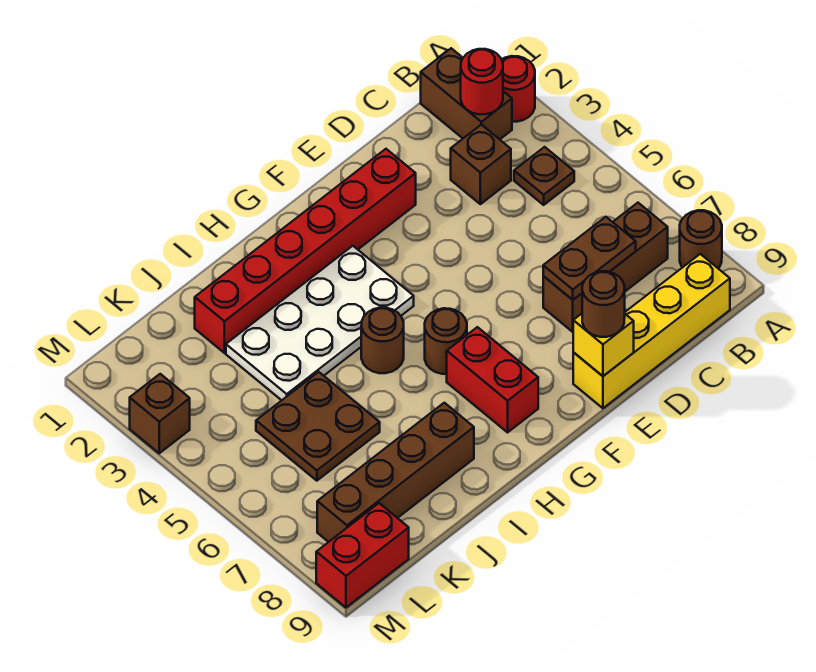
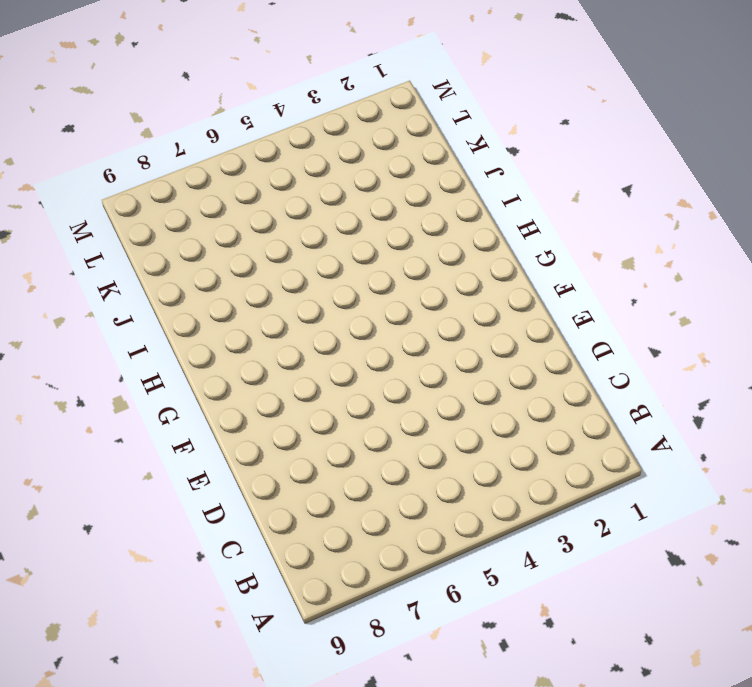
none -> red round brick A2 level 1
none -> brown round brick A8 level 1
none -> brown brick B1:B2 level 1

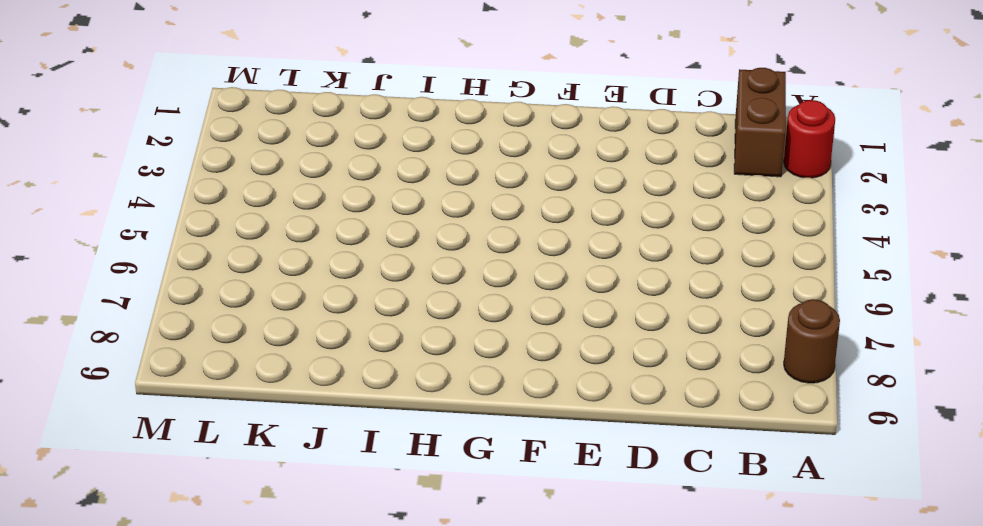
none -> brown plate B4 level 1
none -> brown brick B7:D7 level 1
none -> yellow brick B9:E9 level 1

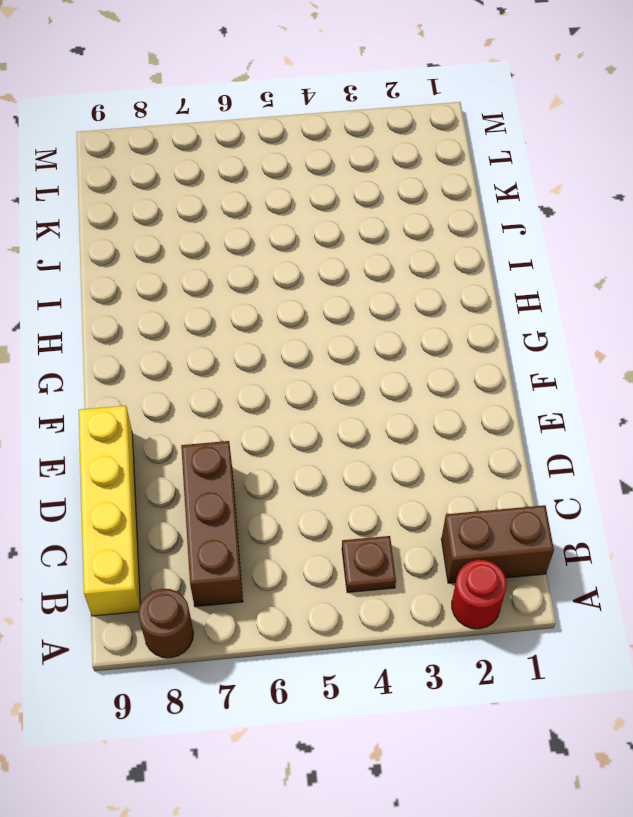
none -> brown brick C3 level 1
none -> red brick E2:J2 level 1
none -> white plate G3:J4 level 1

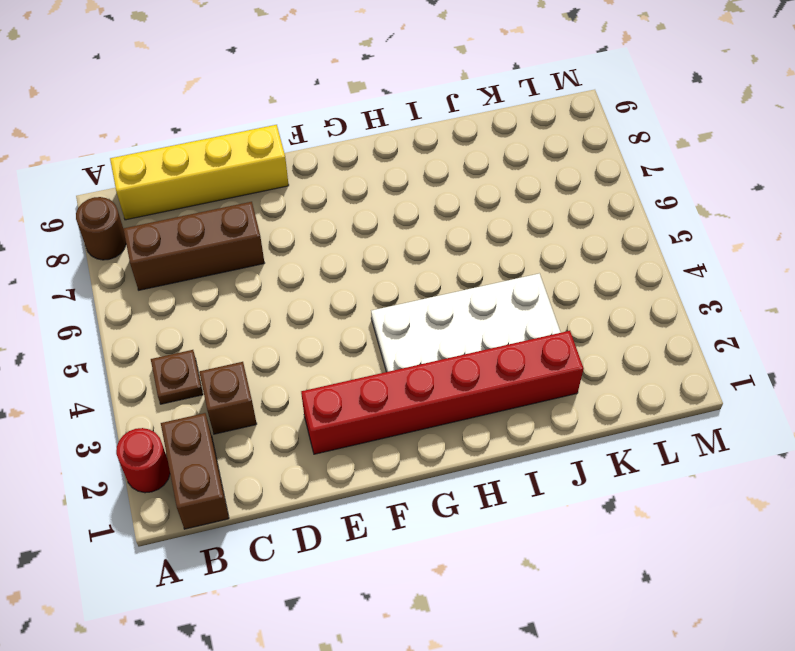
none -> brown round brick G6 level 1
none -> red brick G7:G8 level 1
none -> brown round brick H5 level 1

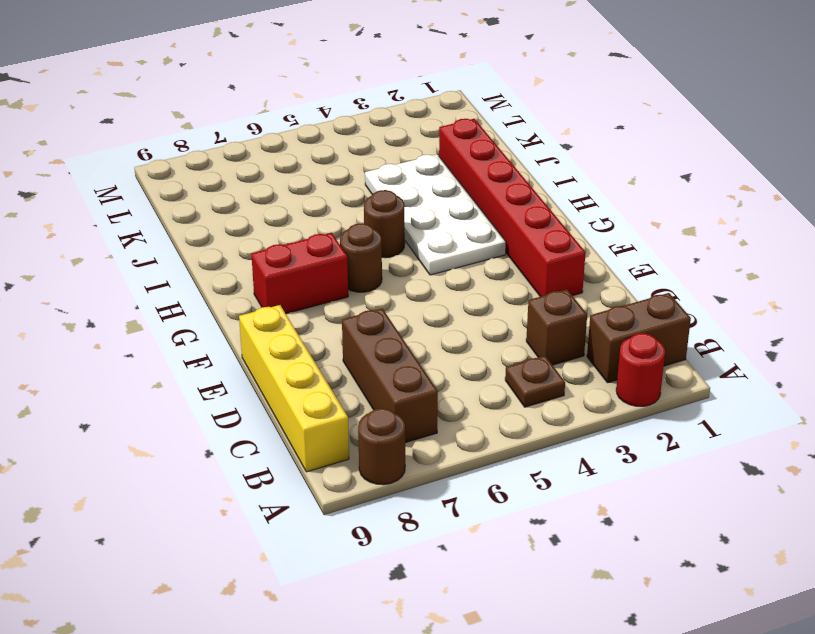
none -> brown brick I8:L8 level 1
none -> brown plate J5:K6 level 1
none -> red brick L9:M9 level 1

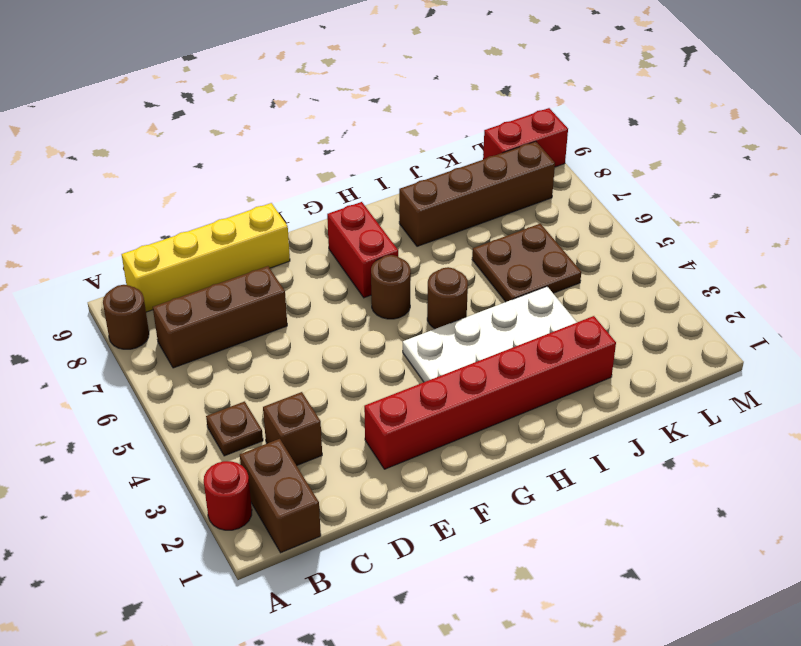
none -> brown brick M3 level 1
none -> red round brick B2 level 2
none -> brown plate C7:D7 level 2

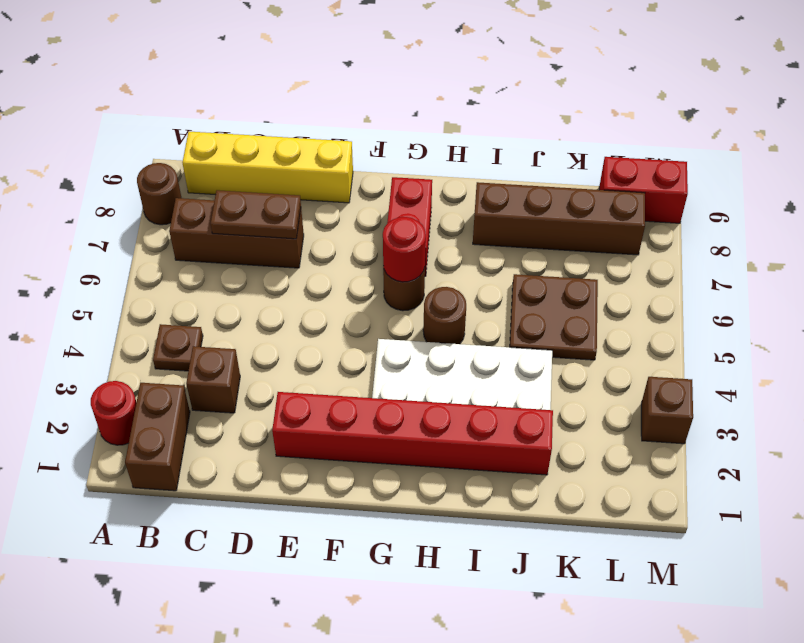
red round brick G6 level 2 -> red round brick B2 level 2
none -> yellow brick E9 level 2
none -> brown round brick E9 level 3

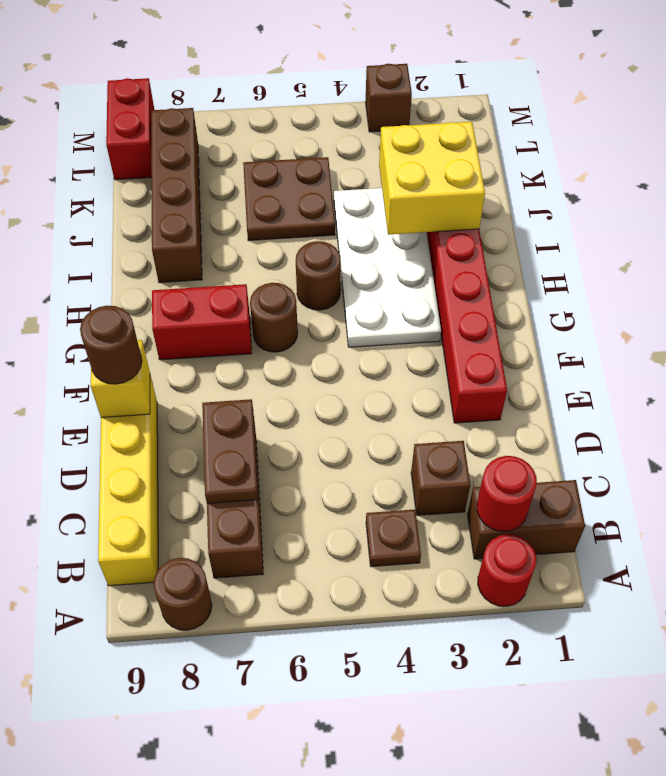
yellow brick I2:J3 level 2 -> none

